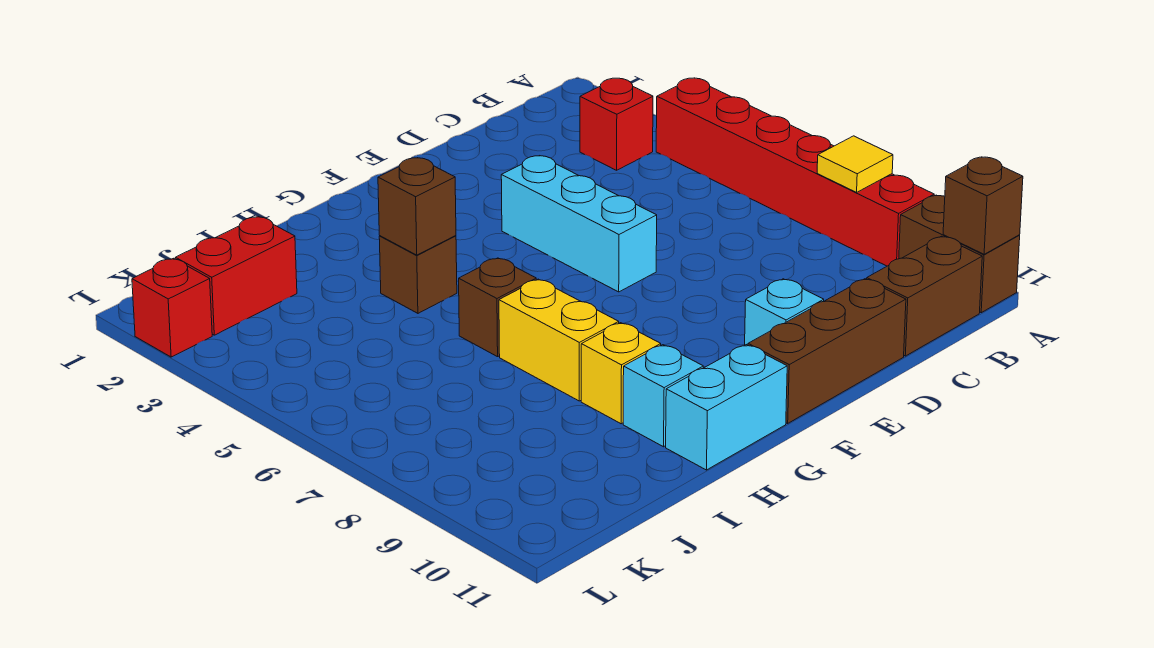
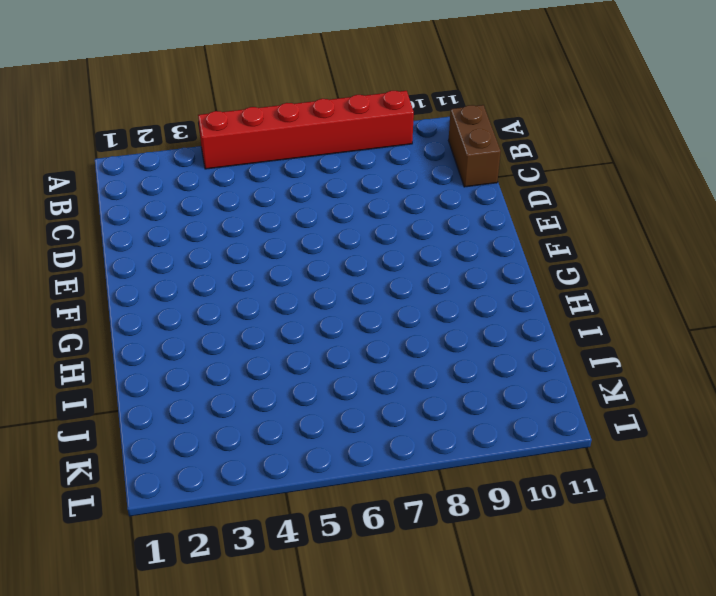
none -> brown brick A10:A11 level 1
none -> red brick B3 level 1
none -> brown brick D11:F11 level 1

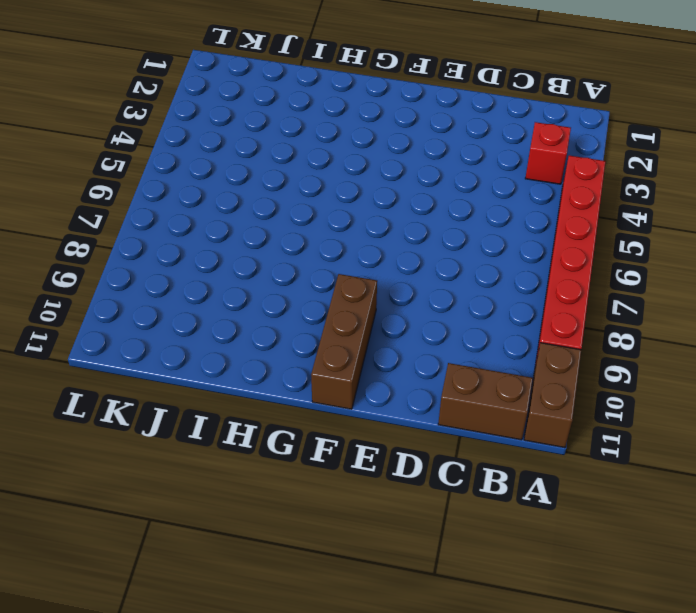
brown brick F9:F11 level 1 -> brown brick D11:F11 level 1
none -> cyan brick E4:E6 level 1
none -> cyan brick E10 level 1
none -> cyan brick G11:H11 level 1

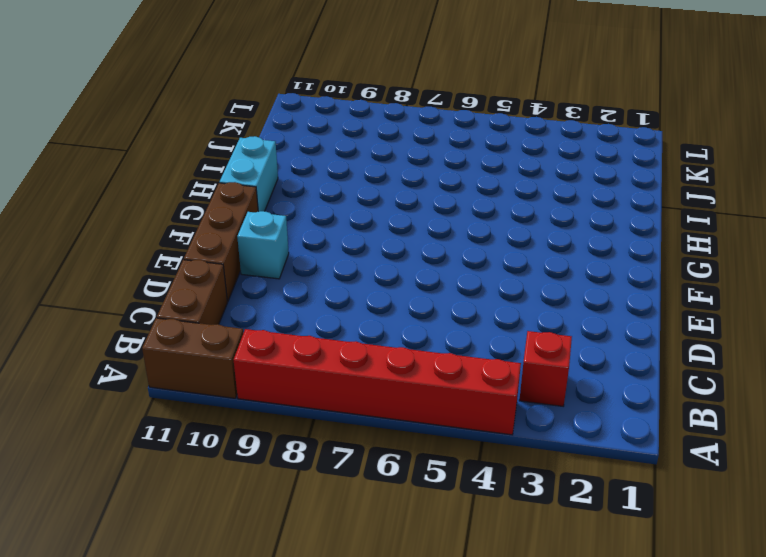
none -> cyan brick E4:E6 level 1
none -> brown brick H4 level 1
none -> brown brick H6 level 1

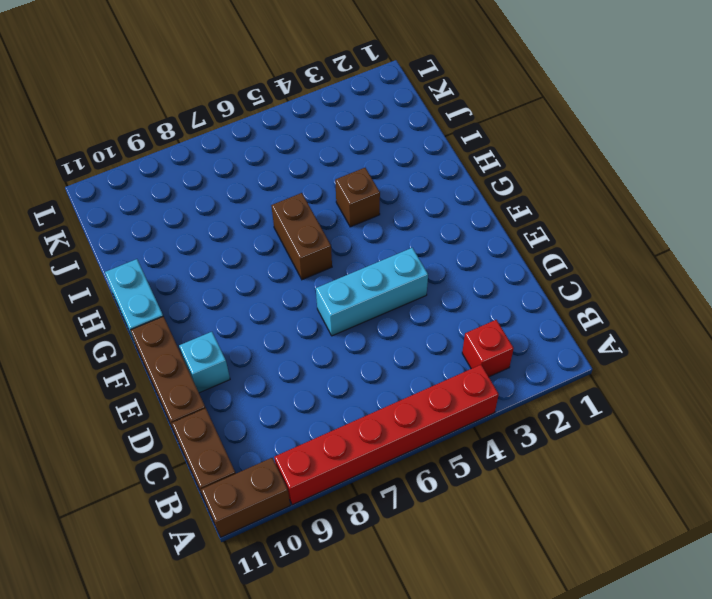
brown brick G6:H6 level 1 -> brown brick H6 level 1
none -> yellow brick H7:H8 level 1
none -> yellow brick H9 level 1
none -> cyan brick H10 level 1

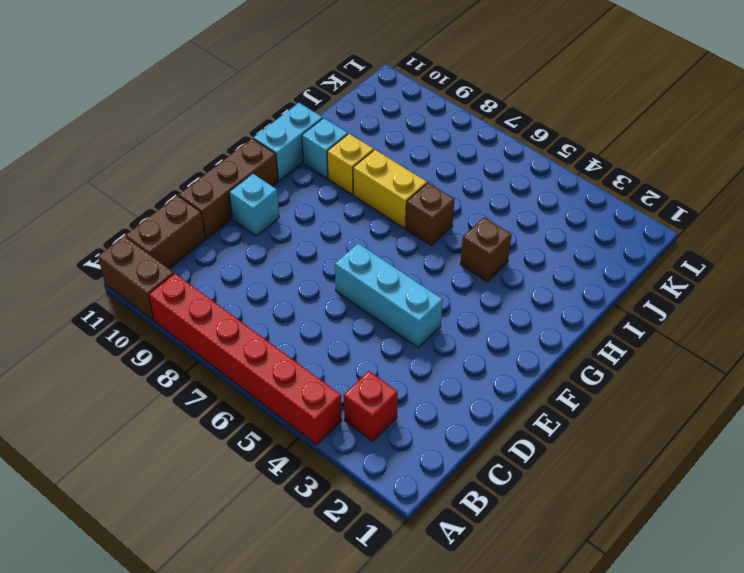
none -> red brick J2:K2 level 1
none -> red brick L2 level 1
none -> yellow tile A8 level 2

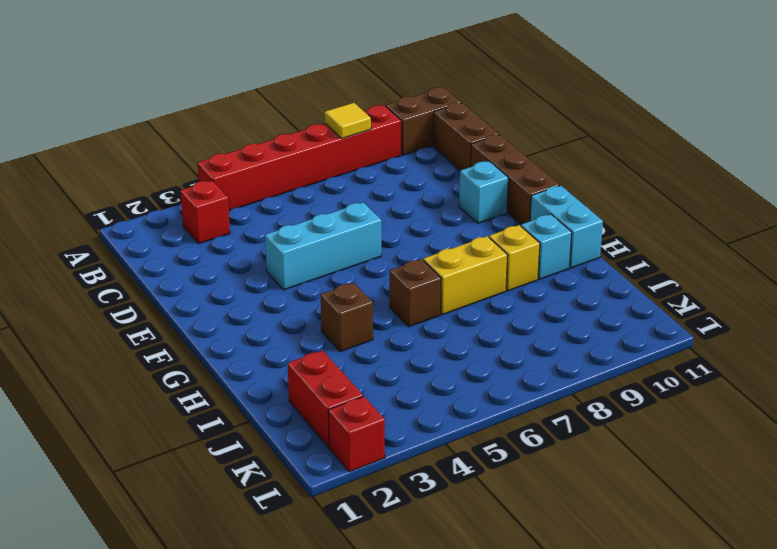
none -> brown brick A11 level 2
none -> brown brick H4 level 2

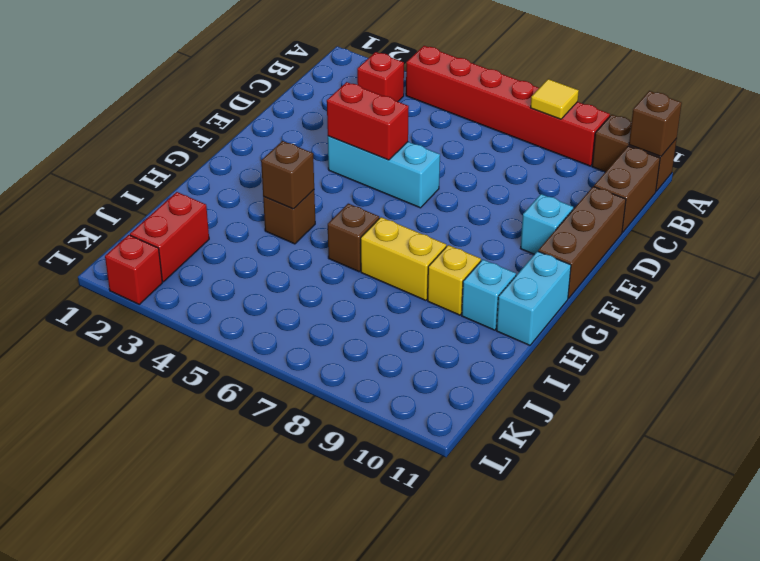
red brick E4:E5 level 2 -> none

